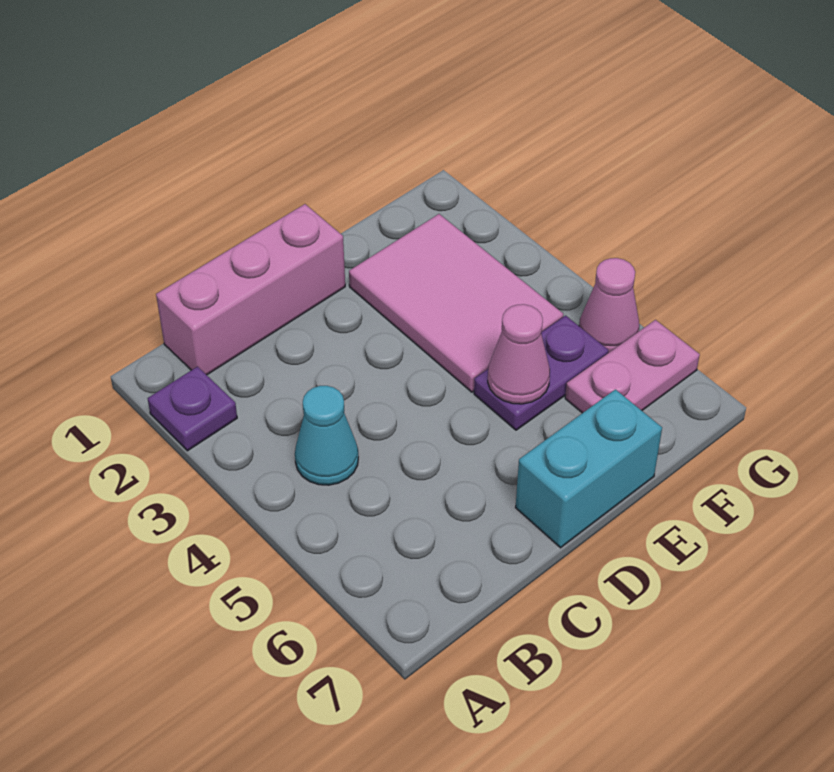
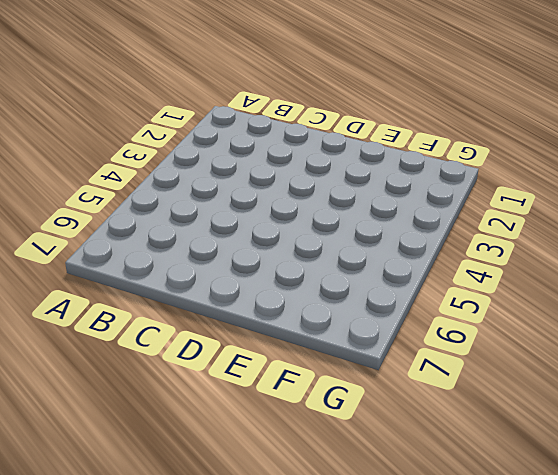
none -> purple plate A2 level 1
none -> pink brick B1:D1 level 1

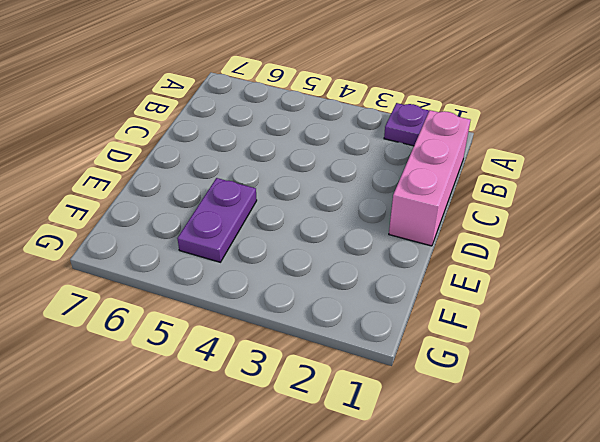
none -> cyan cone B4 level 1
none -> cyan brick D7:E7 level 1

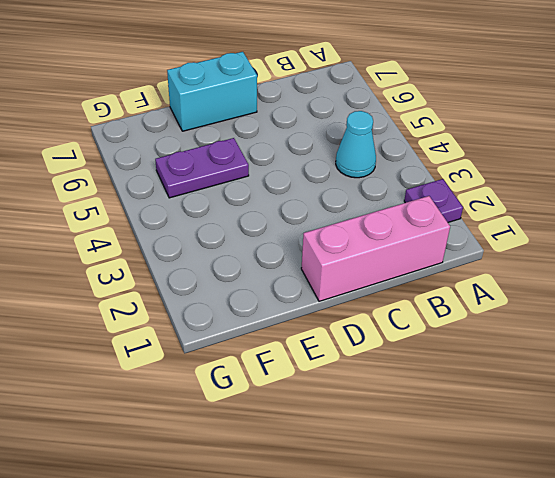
none -> pink tile E2:F4 level 1
none -> pink plate F6:G6 level 1

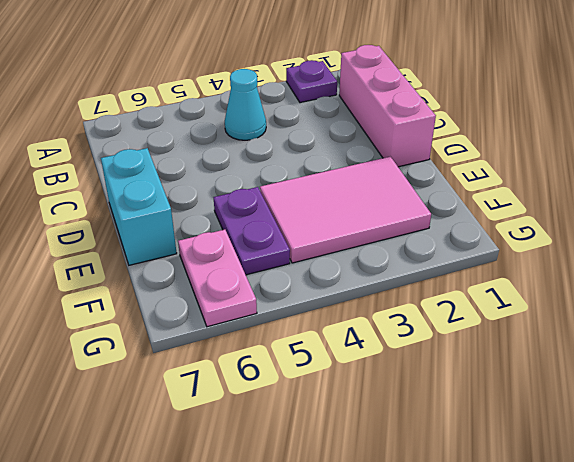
none -> pink cone G5 level 1
none -> pink cone E5 level 2

